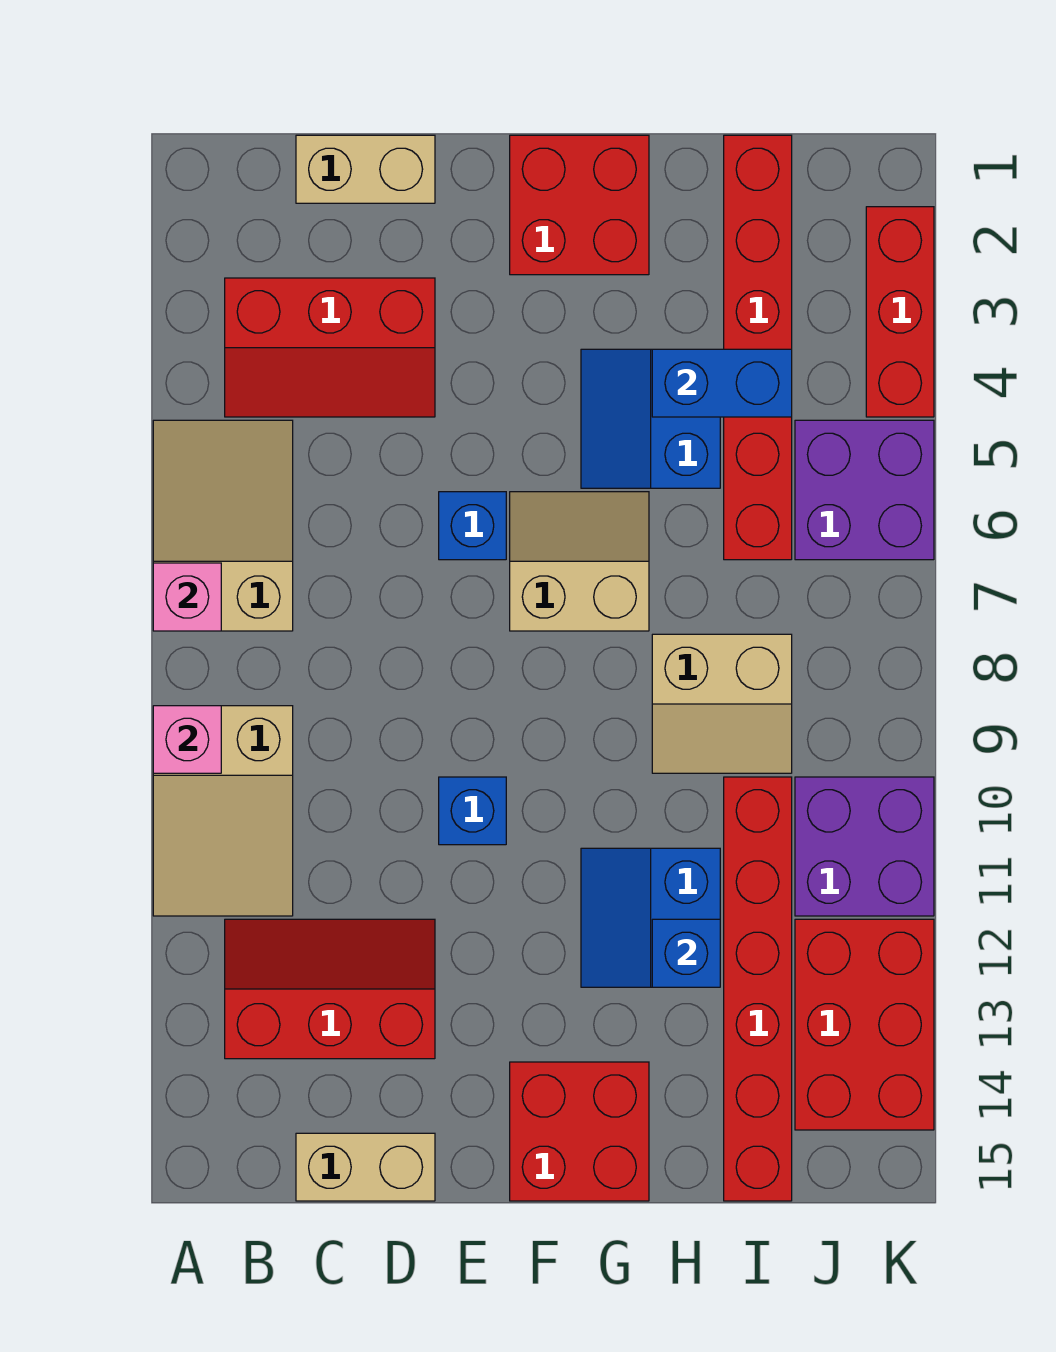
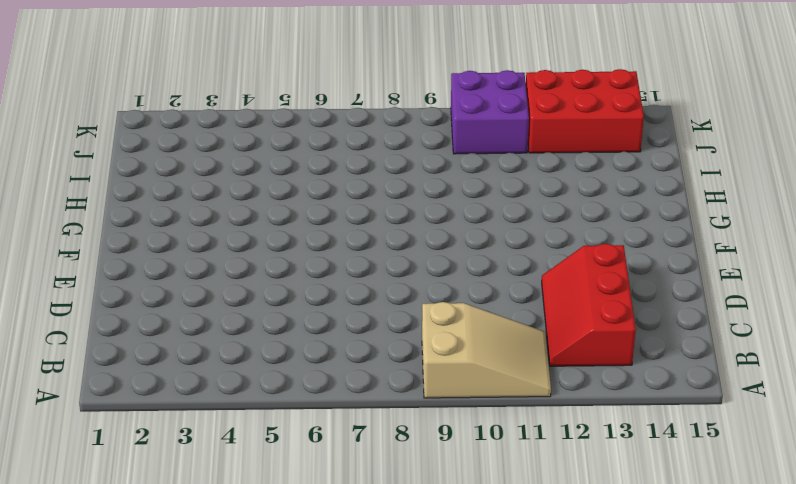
none -> tan slope A5:B7 level 1 top 7
none -> red slope B3:D4 level 1 top 3
none -> tan brick C1:D1 level 1

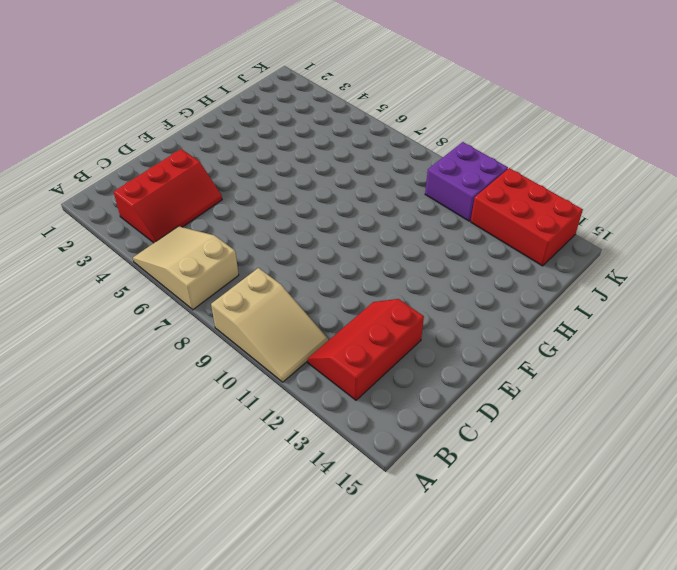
none -> tan brick C1:D1 level 1
none -> tan brick C15:D15 level 1
none -> blue brick E6 level 1

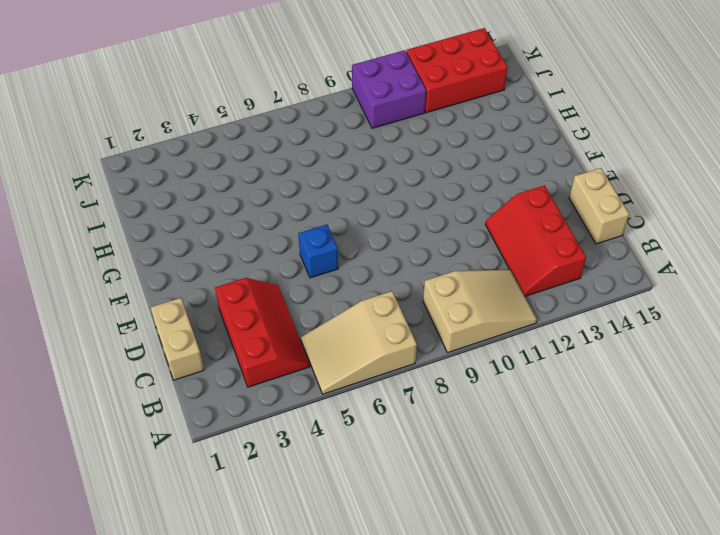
none -> blue brick E10 level 1
none -> red brick F1:G2 level 1
none -> tan slope F6:G7 level 1 top 7

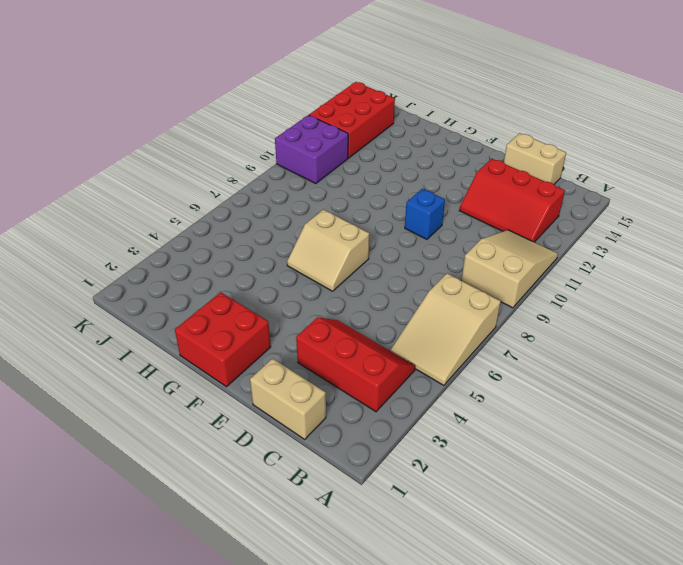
none -> blue brick E6 level 1
none -> red brick F14:G15 level 1
none -> blue slope G4:H5 level 1 top H

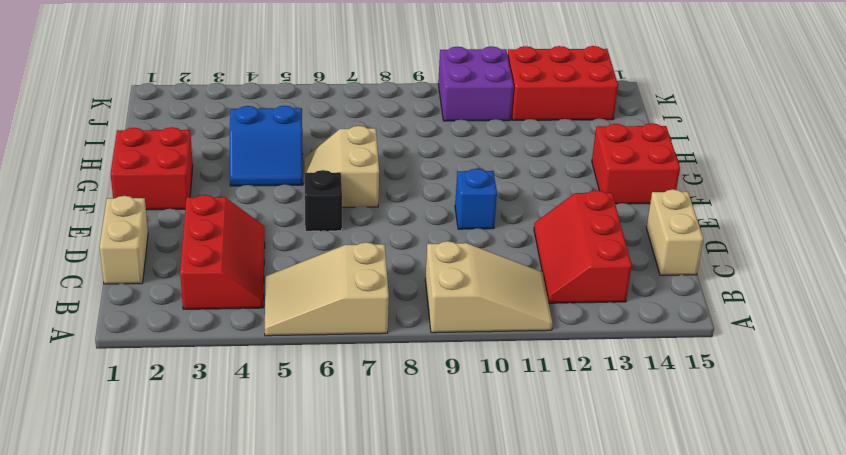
black brick E6 level 1 -> blue brick E6 level 1
none -> blue slope G11:H12 level 1 top H
none -> tan slope H8:I9 level 1 top 8
none -> red brick I1:I6 level 1

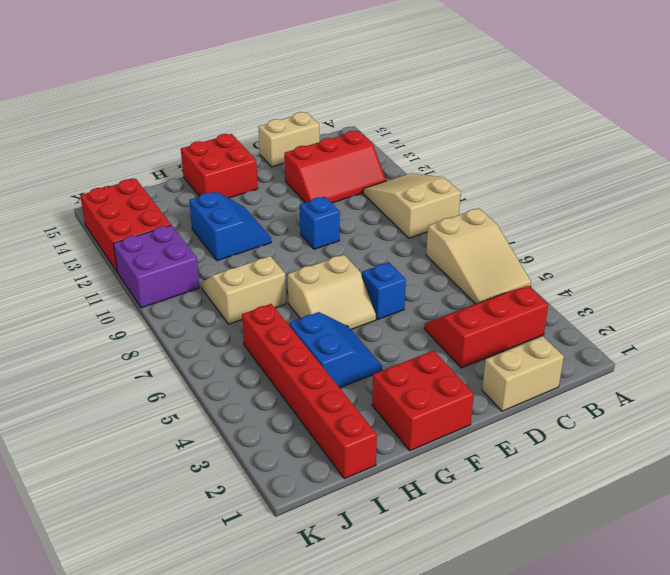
none -> red brick I10:I15 level 1
none -> purple brick J5:K6 level 1
none -> red brick K2:K4 level 1

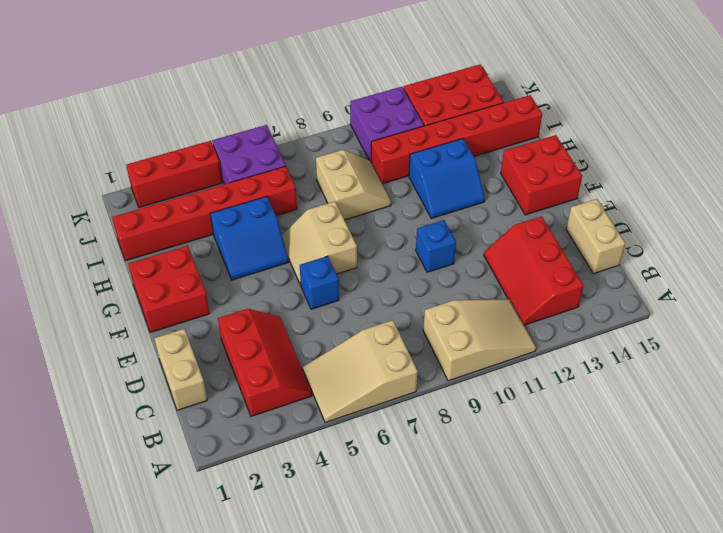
none -> pink brick A7 level 2
none -> pink brick A9 level 2
none -> blue brick H4:I4 level 2

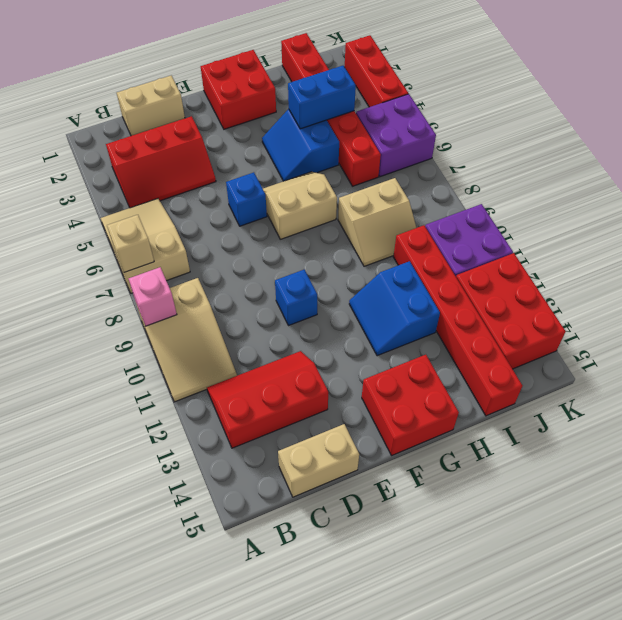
tan brick A7 level 2 -> pink brick A7 level 2
none -> blue brick H12 level 2

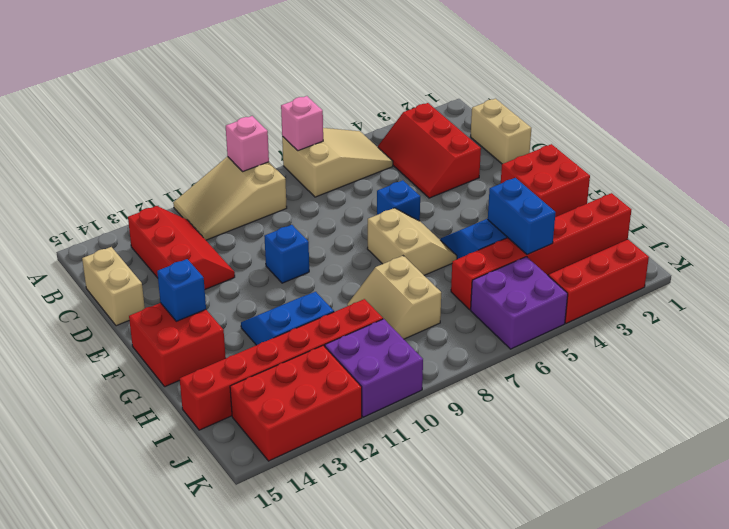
blue brick F14 level 2 -> blue brick H12 level 2

